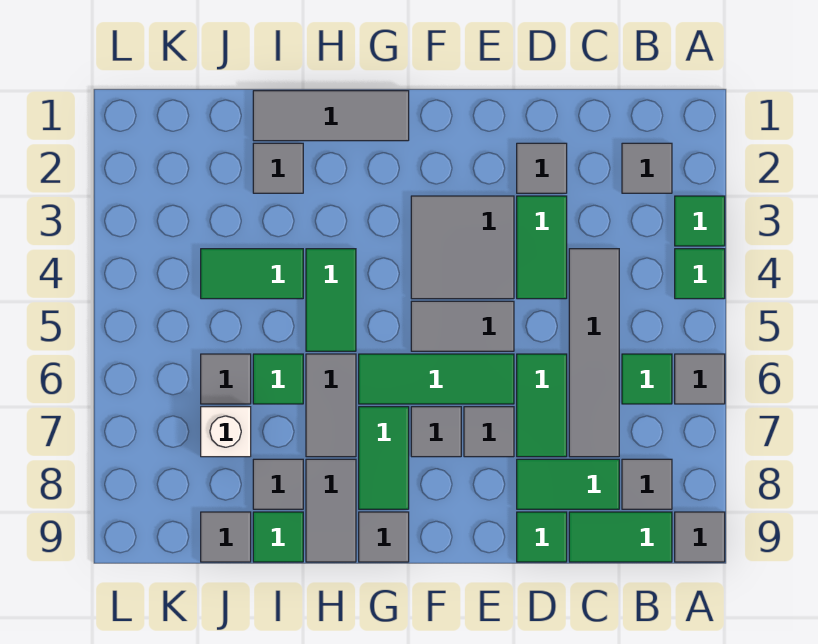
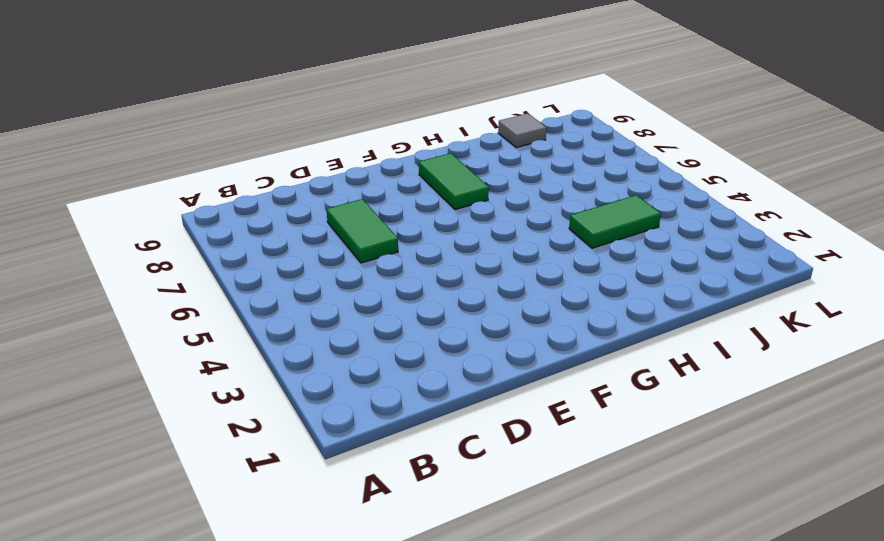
none -> green tile A3 level 1
none -> green tile A4 level 1
none -> grey tile A6 level 1
none -> grey tile A9 level 1

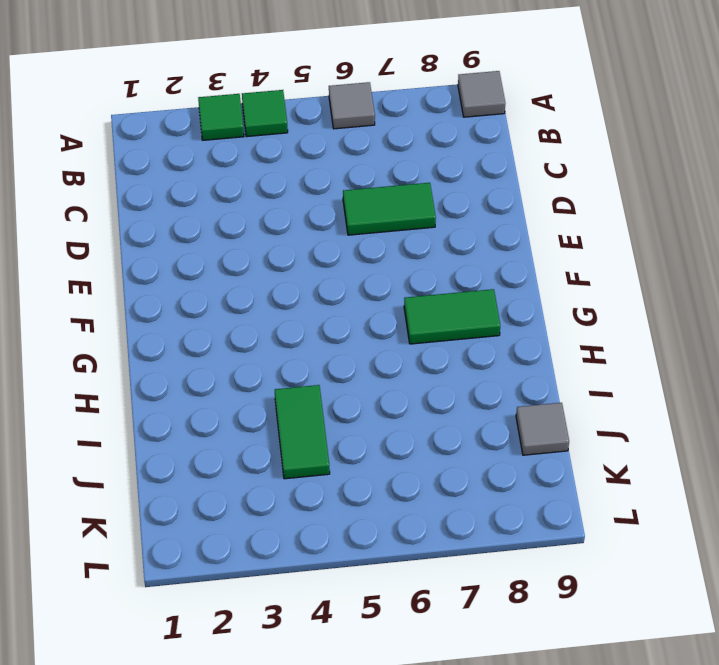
none -> grey tile B2 level 1
none -> green tile B6 level 1
none -> grey tile B8 level 1
none -> green tile B9:C9 level 1

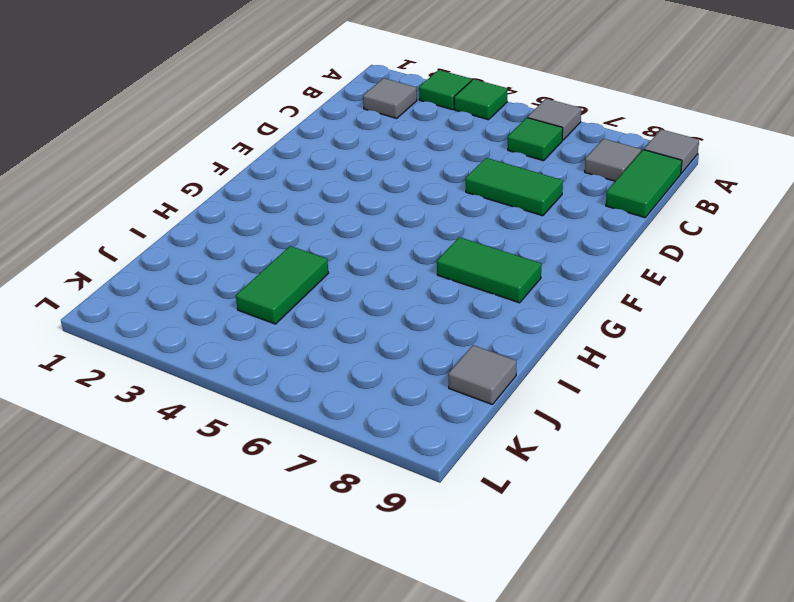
none -> grey tile C4:C7 level 1
none -> green tile C8:D8 level 1
none -> grey tile D2 level 1
none -> green tile D3:D4 level 1

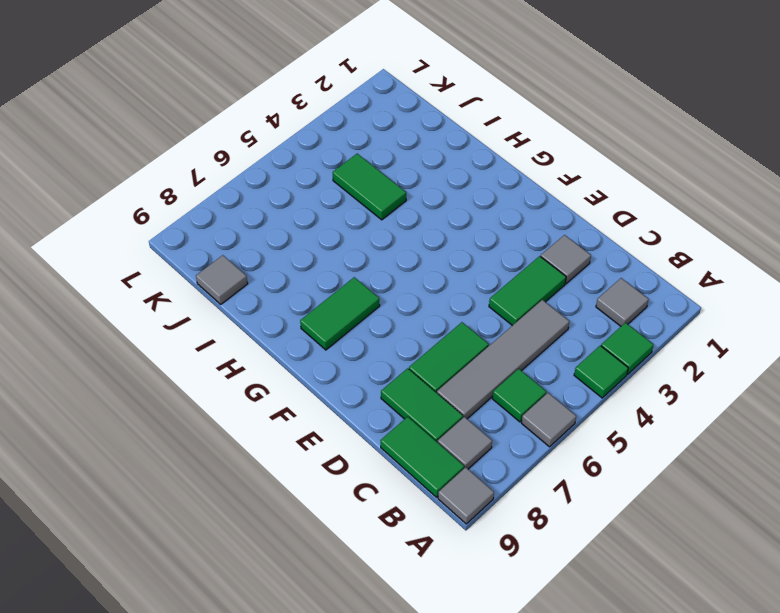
none -> green tile D9 level 1
none -> grey tile E3:F4 level 1
none -> grey tile E5:F5 level 1
none -> green tile E6:G6 level 1

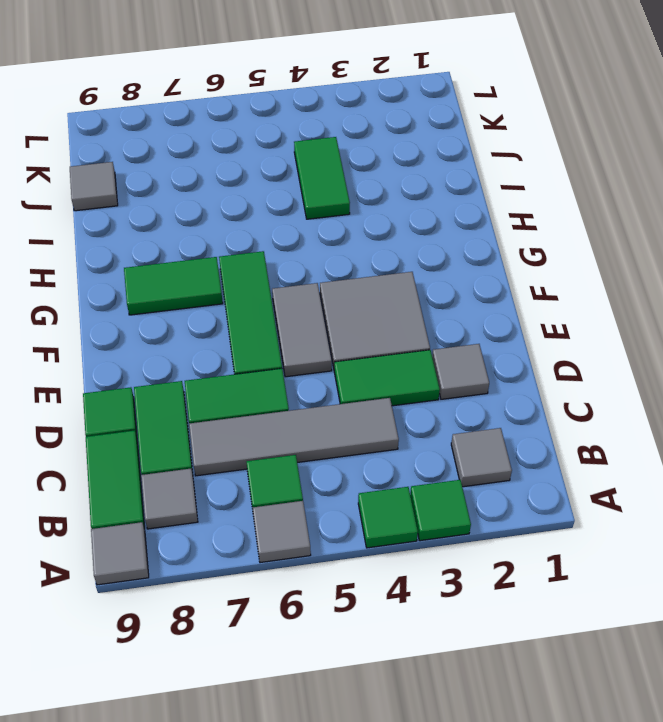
none -> grey tile E7 level 1
none -> grey tile F7 level 1
none -> grey tile G1:I1 level 1
none -> grey tile G9 level 1

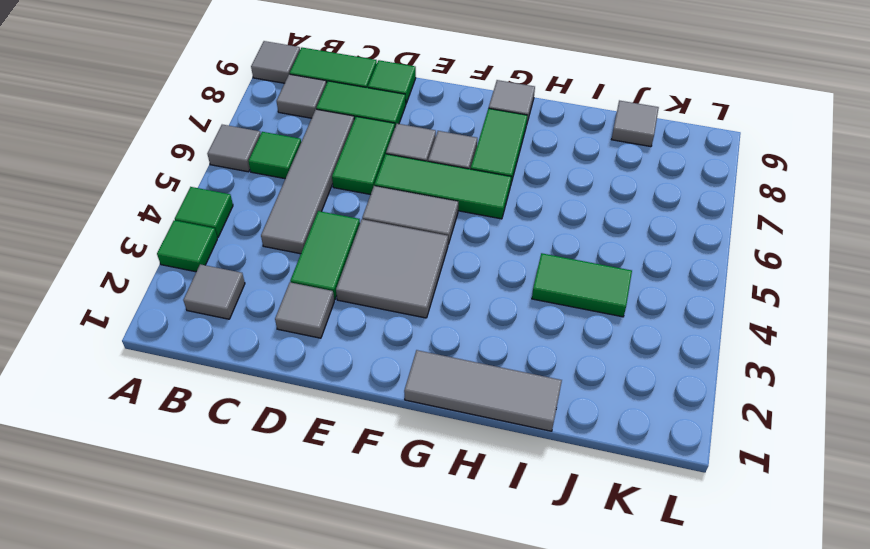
none -> green tile H4:H5 level 1
none -> grey tile H6:H7 level 1
none -> grey tile H8:H9 level 1
none -> grey tile I2 level 1

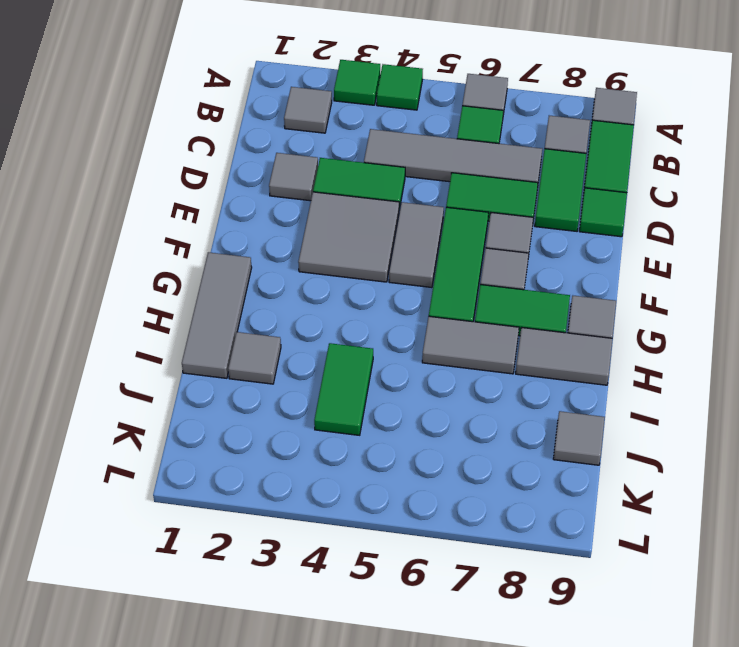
none -> green tile H4:H5 level 1
none -> green tile I6 level 1
none -> grey tile I8 level 1
none -> green tile I9 level 1

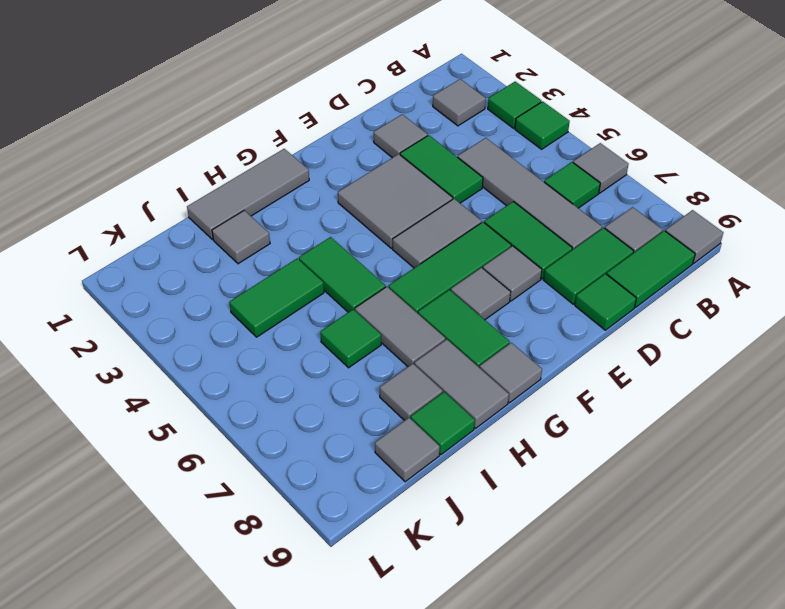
none -> grey tile J6 level 1
none -> white brick J7 level 1

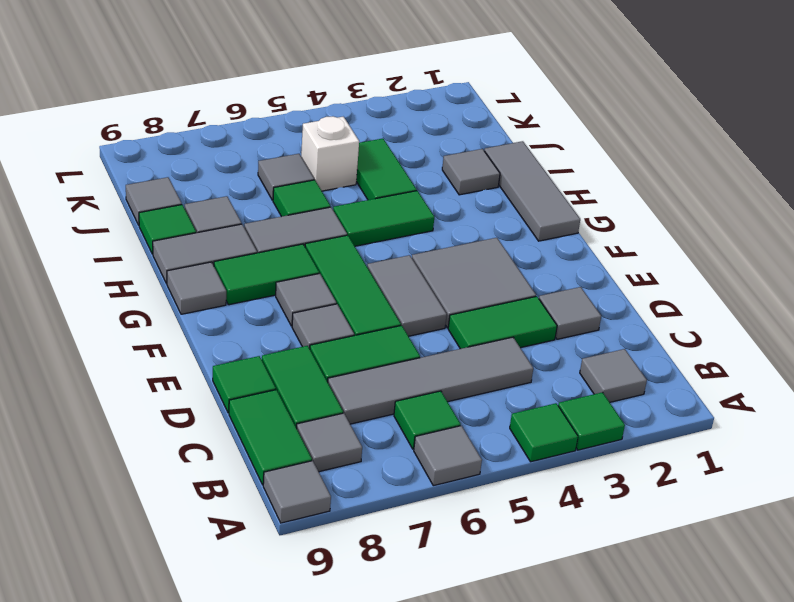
white brick J5 level 1 -> white brick J7 level 1

